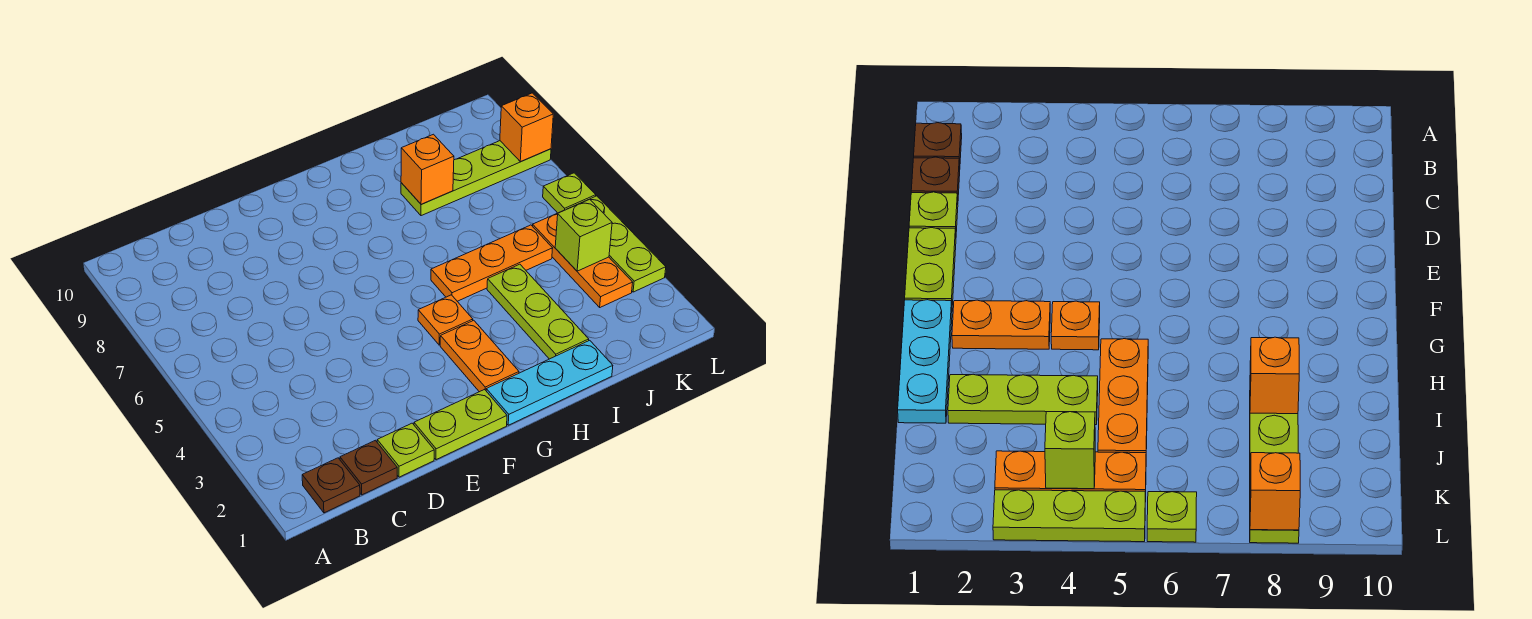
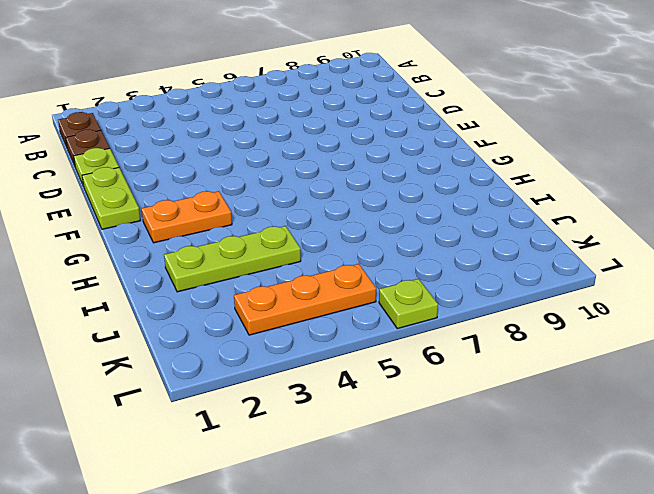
none -> cyan plate G1:I1 level 1
none -> orange plate G4 level 1
none -> orange plate H5:J5 level 1

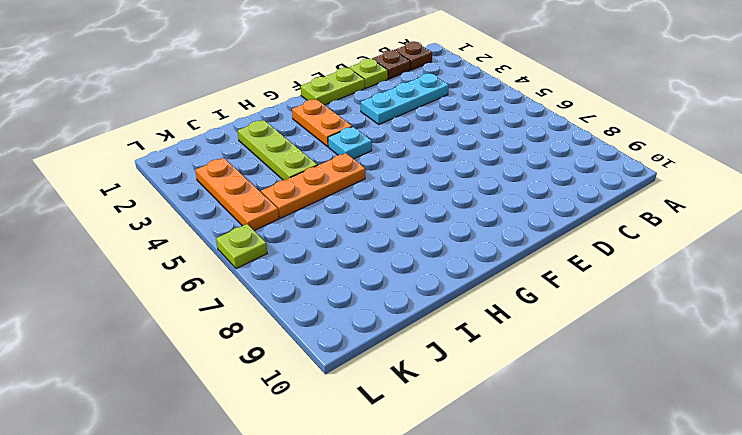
cyan plate C3:E3 level 1 -> cyan plate G1:I1 level 1
cyan plate G4 level 1 -> orange plate G4 level 1
none -> lime plate I8:L8 level 1
none -> lime plate L3:L5 level 1
none -> orange brick I8 level 2

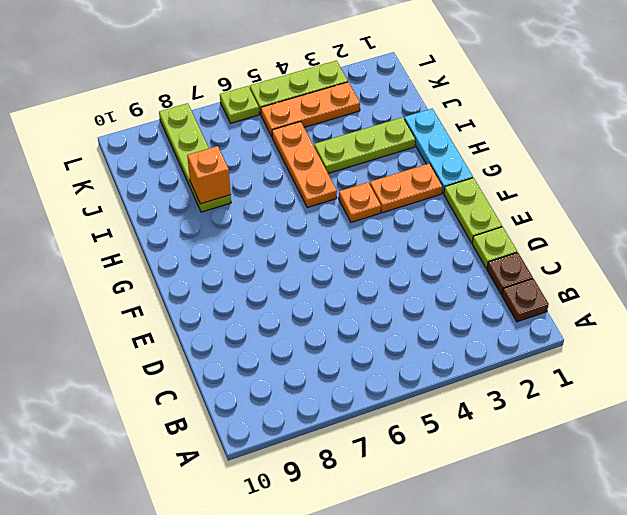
none -> lime brick K4 level 2
none -> orange brick L8 level 2

